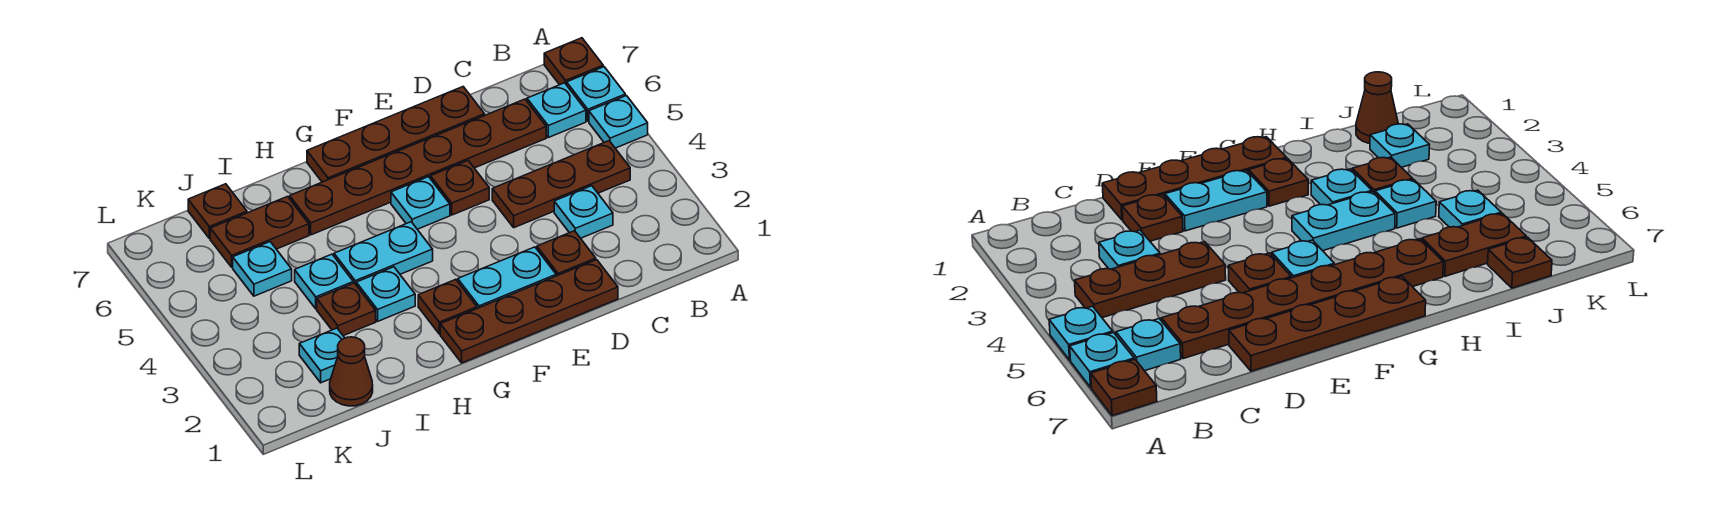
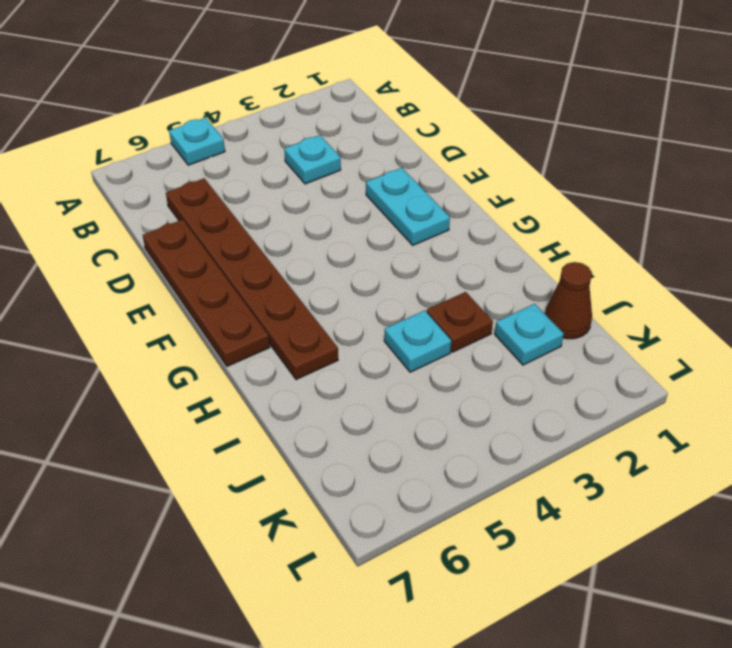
none -> cyan plate A6 level 1
none -> brown plate A7 level 1
none -> brown plate B4:D4 level 1

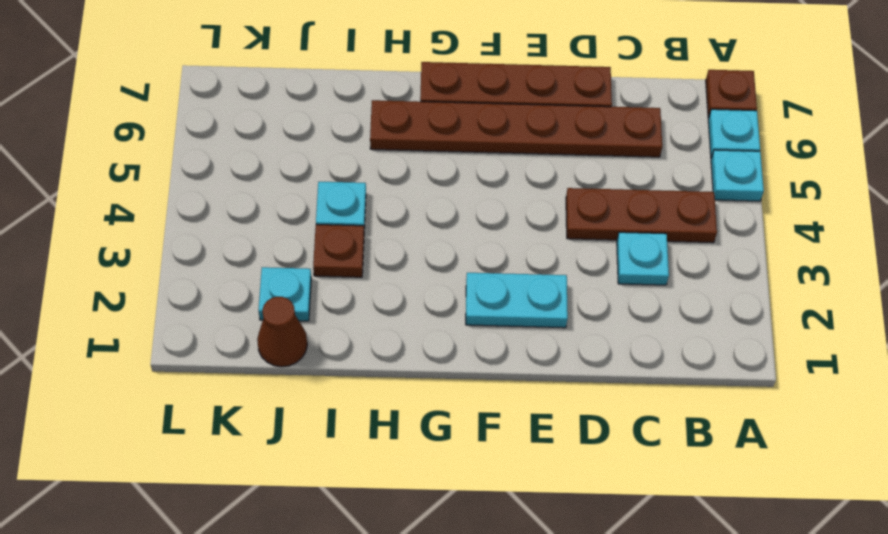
none -> cyan plate B6 level 1
none -> brown plate D1:G1 level 1
none -> brown plate D2 level 1

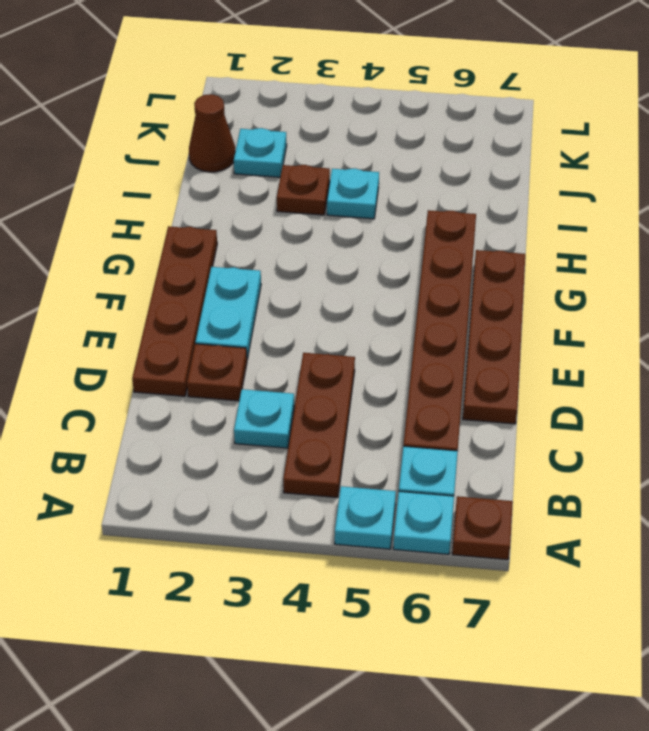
none -> brown plate E5 level 1
none -> cyan plate F5 level 1
none -> brown plate G2 level 1

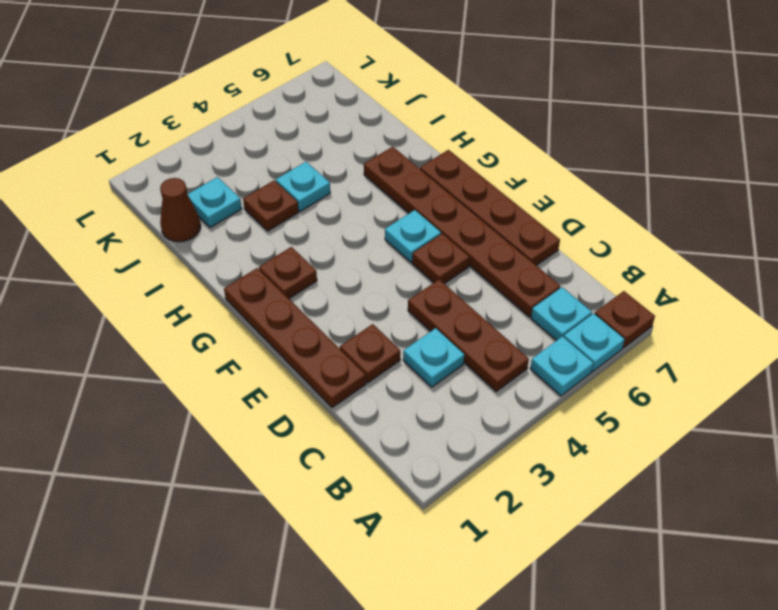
none -> cyan plate E2:F2 level 1
none -> cyan plate G4:H4 level 1
none -> cyan plate H3 level 1

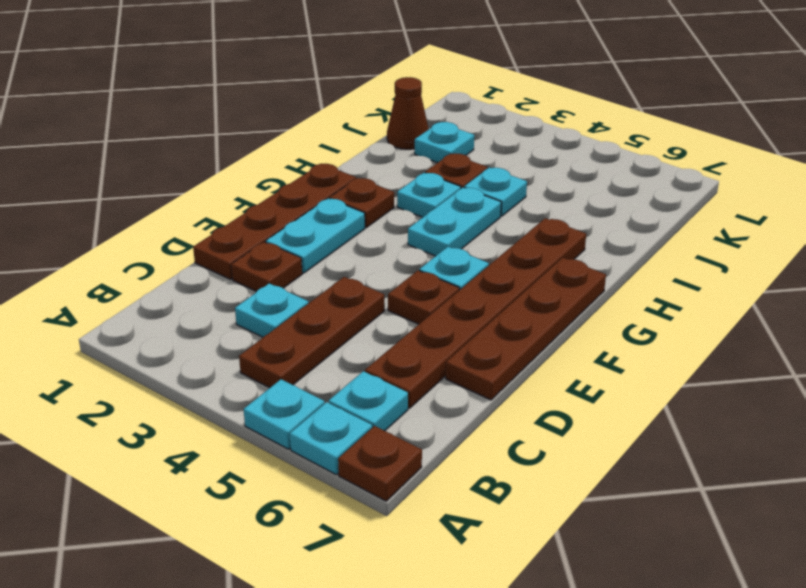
none -> brown plate I6:J6 level 1
none -> cyan plate J5 level 1
none -> brown plate J7 level 1

